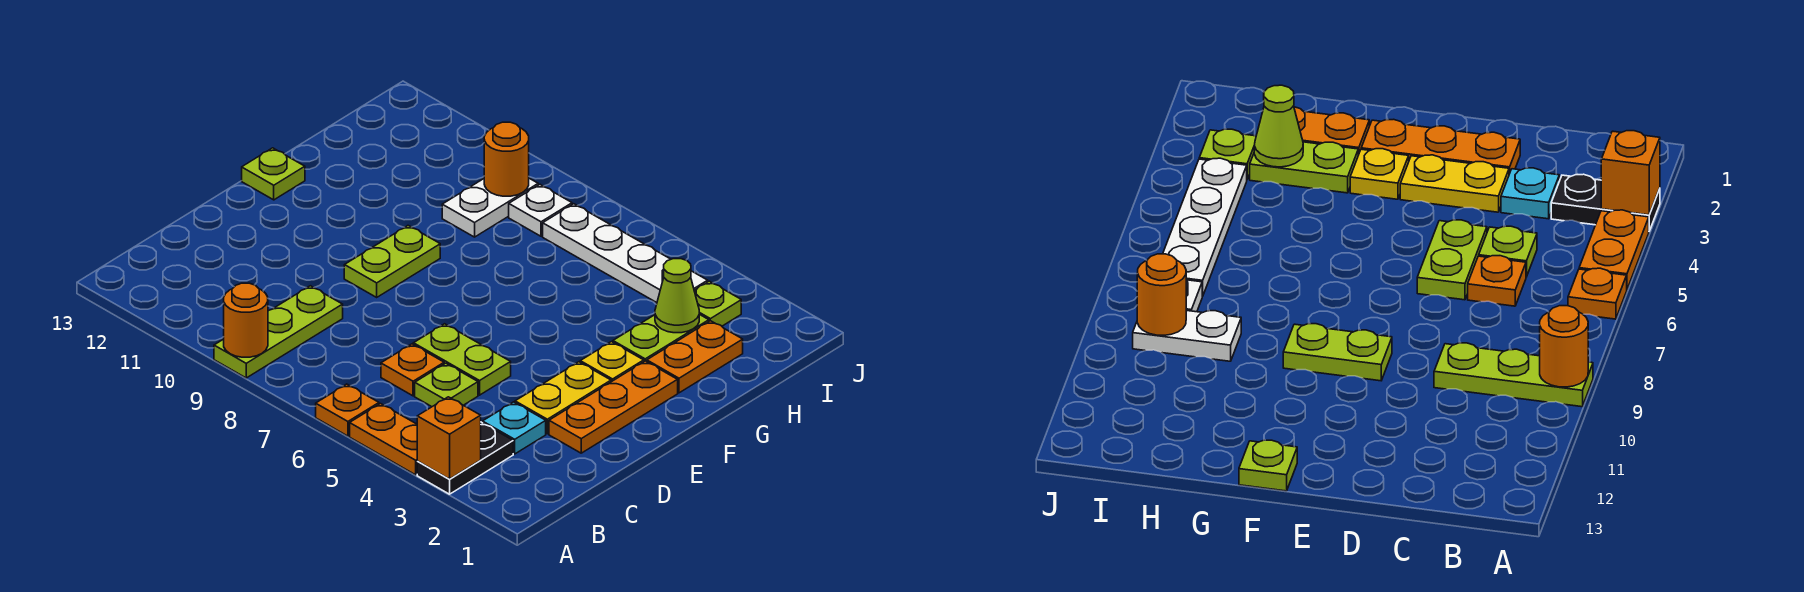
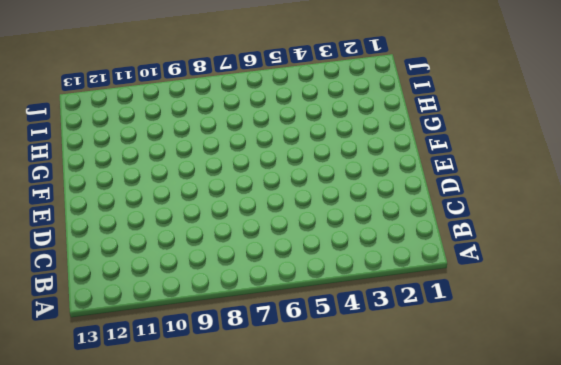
none -> black plate A3:B3 level 1
none -> orange plate A4:A5 level 1
none -> orange plate A6 level 1

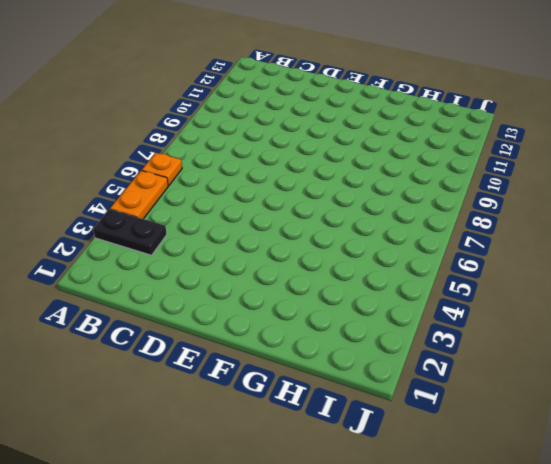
none -> lime plate A9:C9 level 1
none -> cyan plate C3 level 1
none -> lime plate C5 level 1

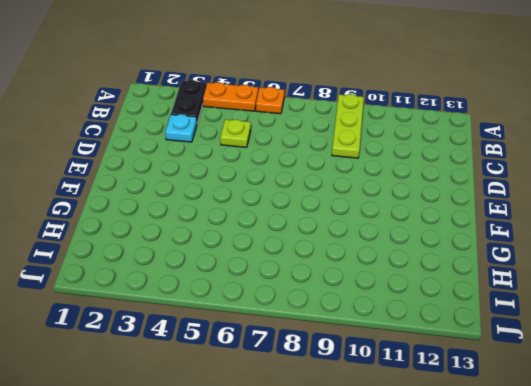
none -> orange plate C6 level 1
none -> orange plate D2:F2 level 1
none -> yellow plate D3:E3 level 1

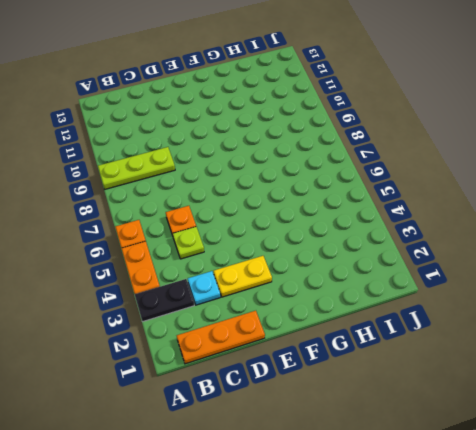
orange plate B1:D1 level 1 -> orange plate D2:F2 level 1
none -> lime plate D5:D6 level 1
none -> lime plate E9:F9 level 1
none -> yellow plate F3 level 1

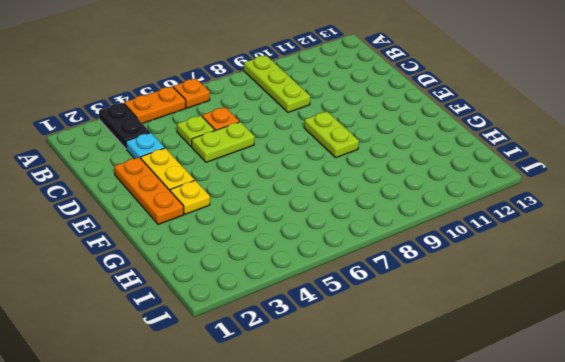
none -> lime plate F13 level 1
none -> orange plate G2:H2 level 1
none -> lime plate G3:H3 level 1

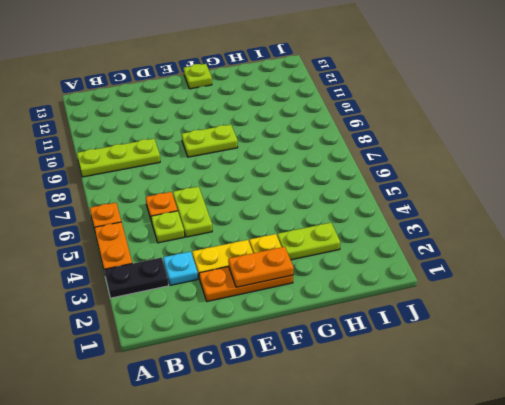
orange plate E2:F2 level 2 -> orange plate G2:H2 level 1
none -> white plate H9:I9 level 1
none -> lime plate I3 level 1
none -> white plate I4:I7 level 1

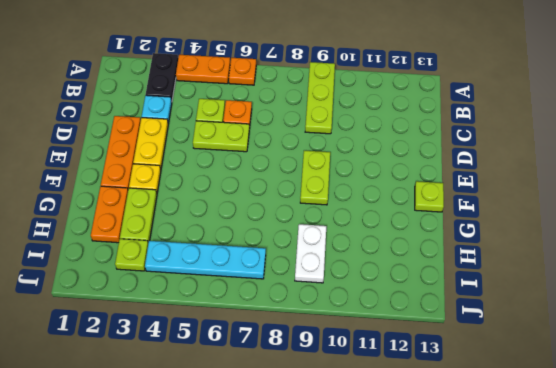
cyan plate I4:I7 level 1 -> white plate I4:I7 level 1
none -> white plate I8 level 1
none -> orange brick A3 level 2
none -> orange round brick A9 level 2

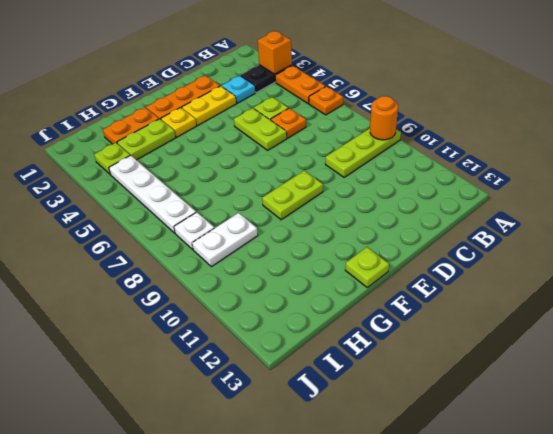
none -> lime cone H3 level 2
none -> orange round brick I9 level 2

